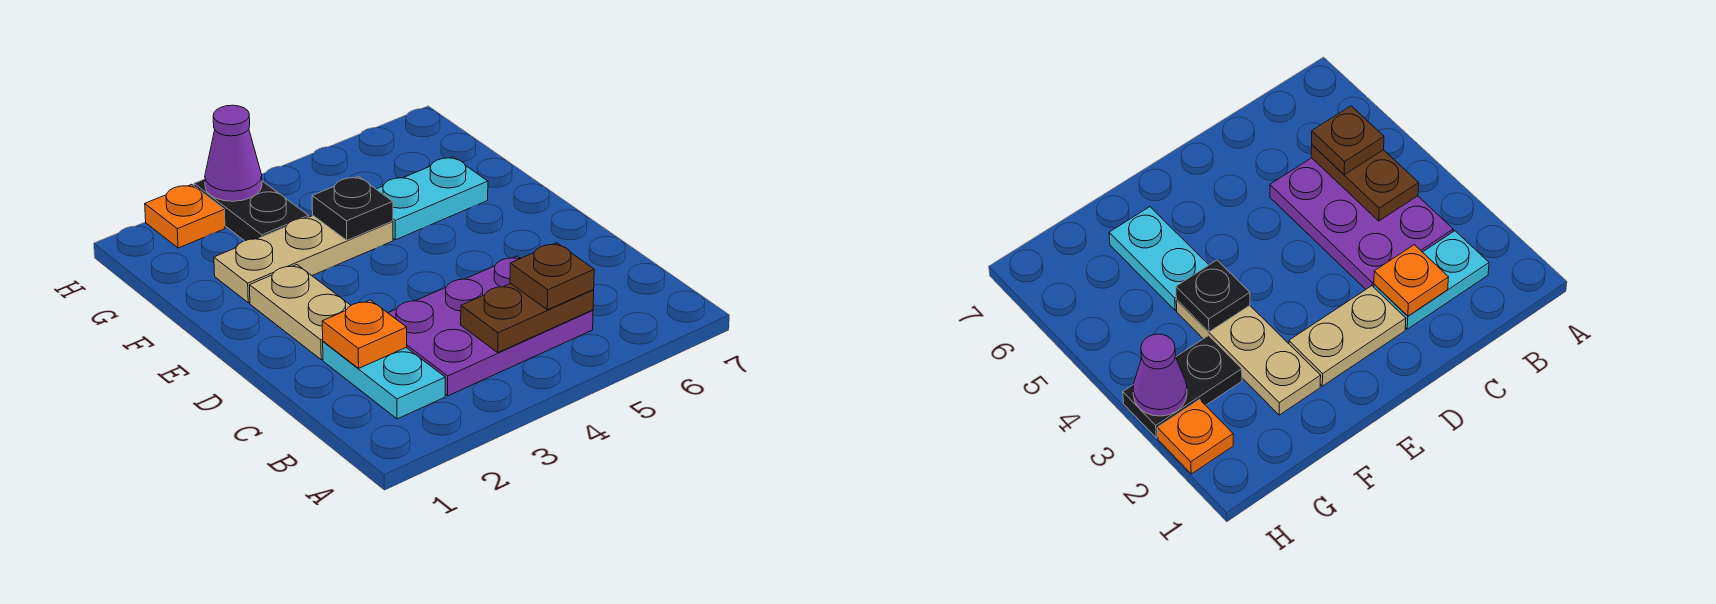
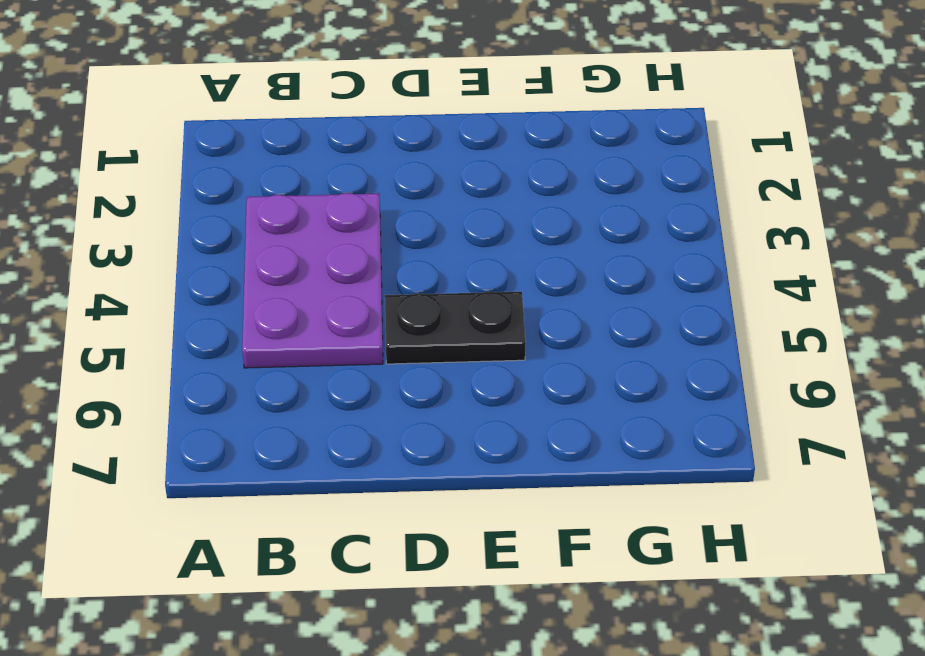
black plate D5:E5 level 1 -> black plate G3:H3 level 1
none -> cyan plate B2:C2 level 1
none -> tan plate D2:E2 level 1
none -> tan plate F2:F4 level 1

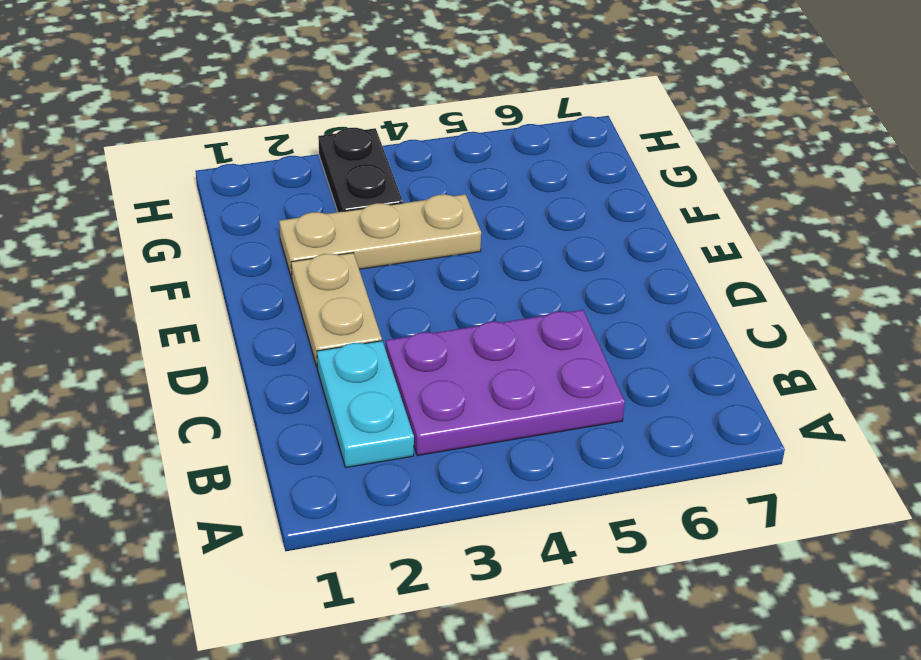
none -> cyan plate F5:F6 level 1
none -> orange plate H2 level 1
none -> brown plate B4:B5 level 2

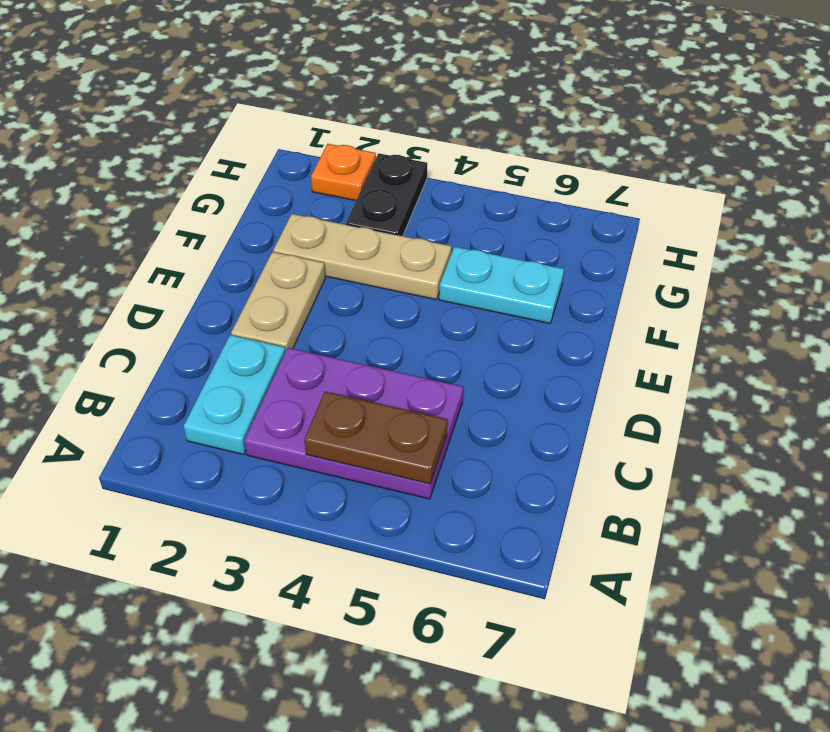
none -> orange plate C2 level 2
none -> black plate F4 level 2
none -> purple cone H3 level 2

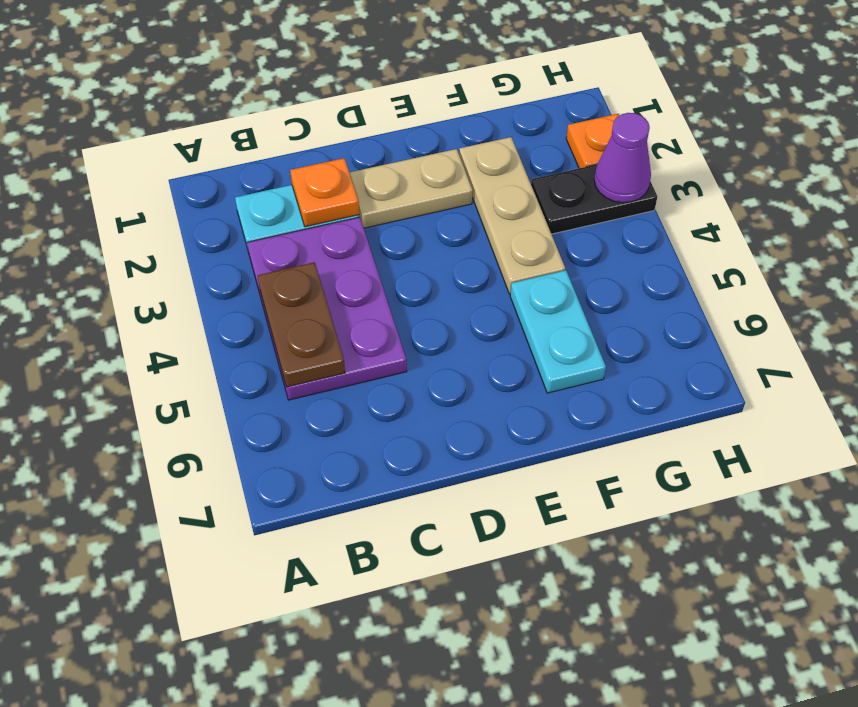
none -> black plate F4 level 2
none -> brown plate B5 level 3

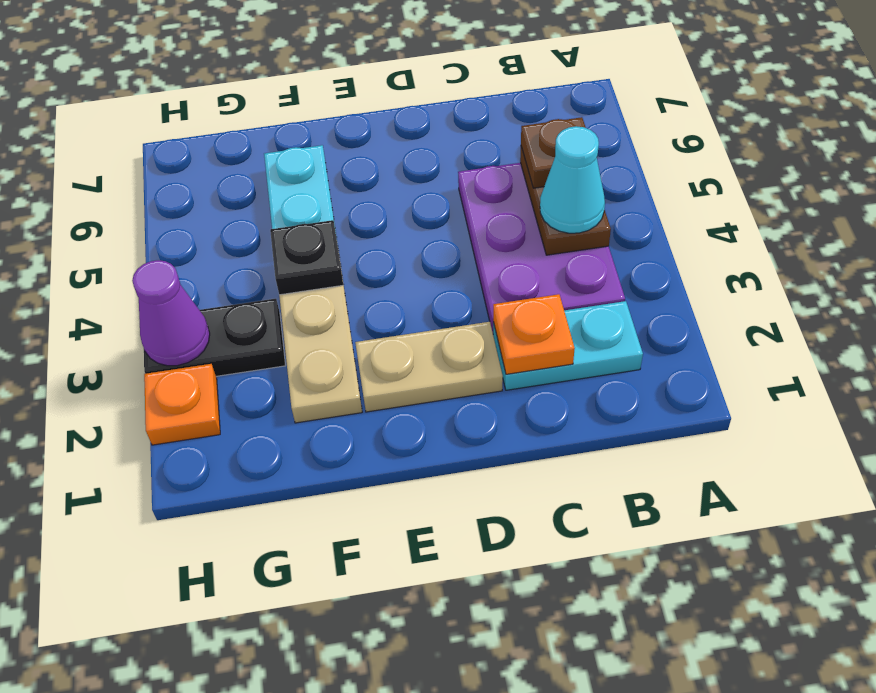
cyan cone B4 level 3 -> none

